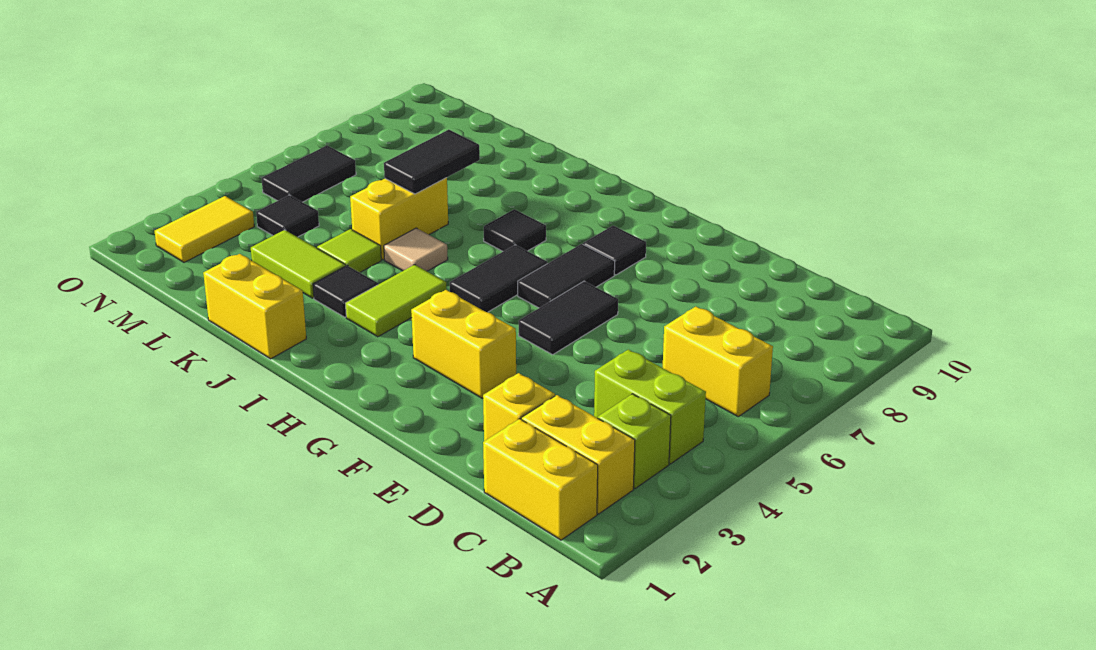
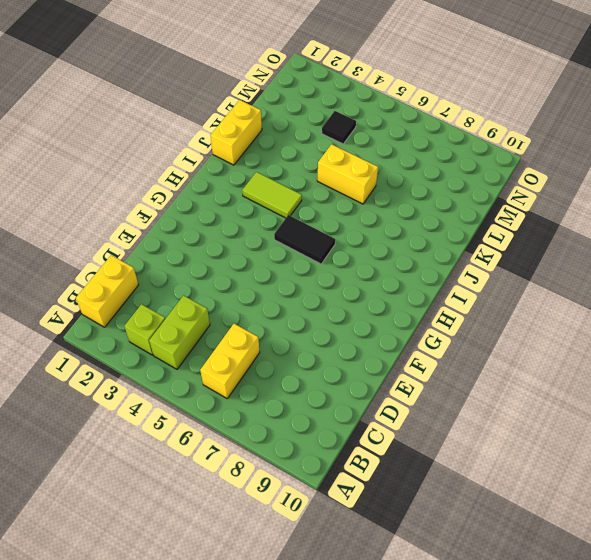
none -> yellow brick B2:C2 level 1
none -> yellow brick D2 level 1
none -> yellow brick F3:G3 level 1

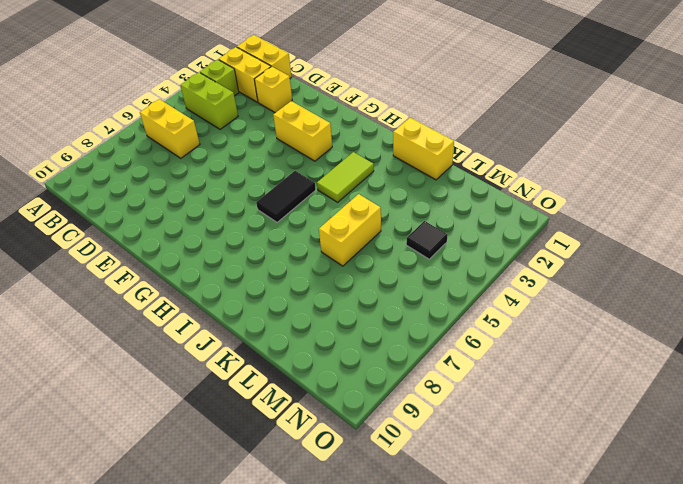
none -> black tile F5:F6 level 1
none -> black tile G6:G7 level 1
none -> black tile G8 level 1

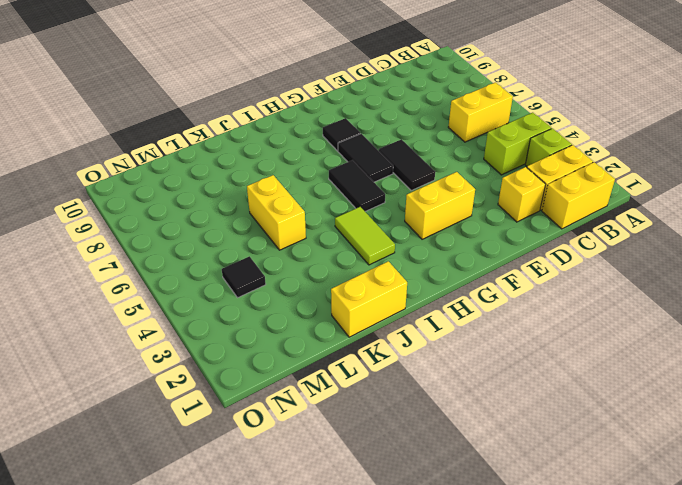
none -> black tile I7 level 1
none -> black tile J3 level 1
none -> tan tile J5 level 1

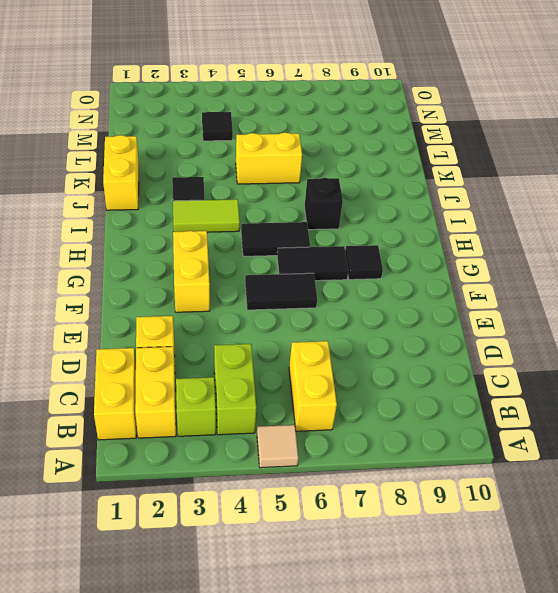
tan tile A5 level 1 -> tan tile J5 level 1
black brick I7 level 1 -> black tile I7 level 1
none -> lime tile K3:L3 level 1
none -> lime tile K4 level 1
none -> yellow tile N2:N3 level 1

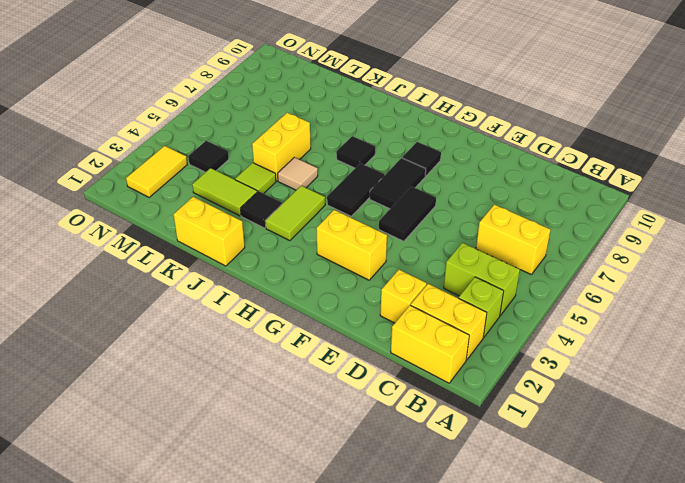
none -> black tile N5:N6 level 1
none -> black tile K6:K7 level 2

